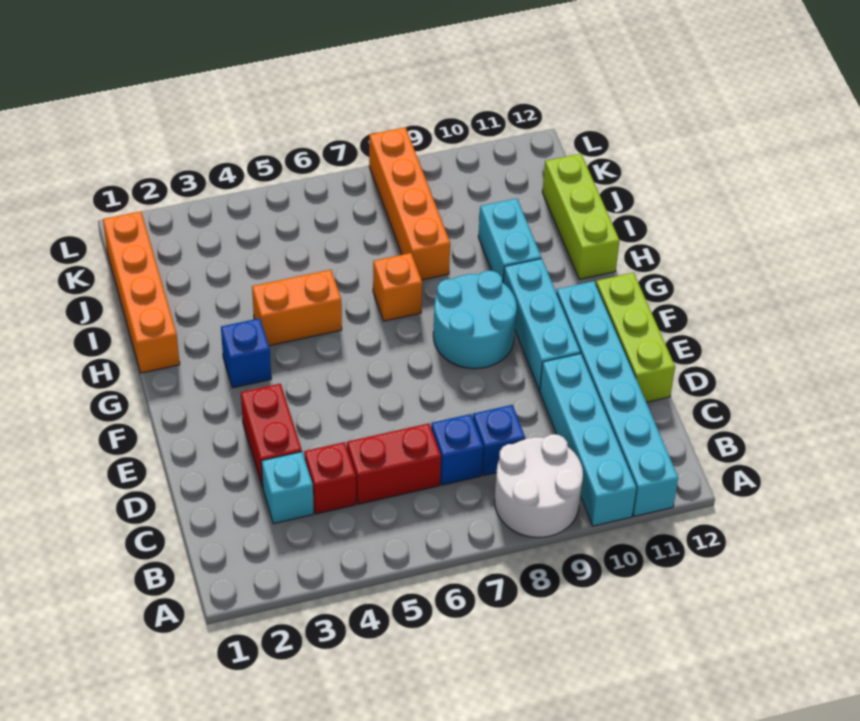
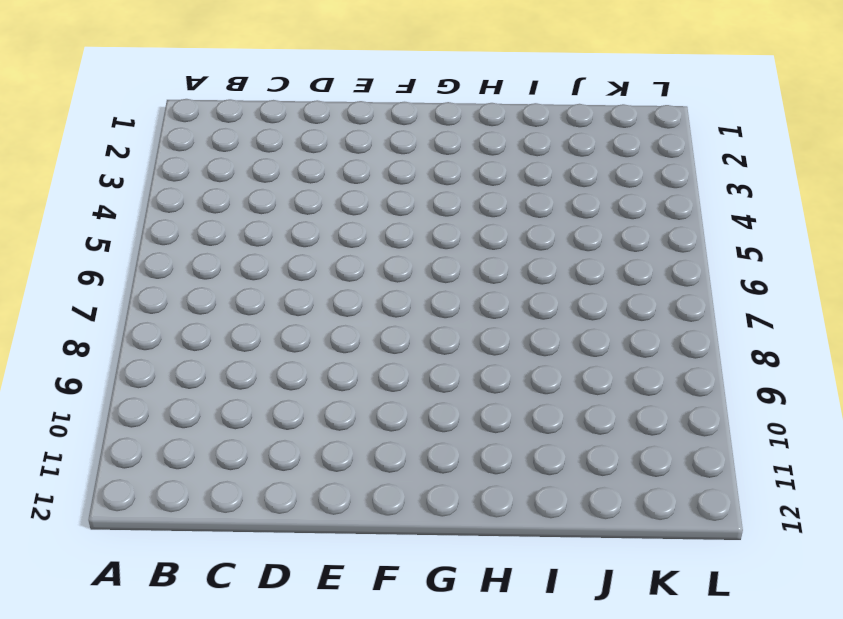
none -> white round brick A8:B9 level 1
none -> cyan brick A10:D10 level 1
none -> cyan brick A11:F11 level 1

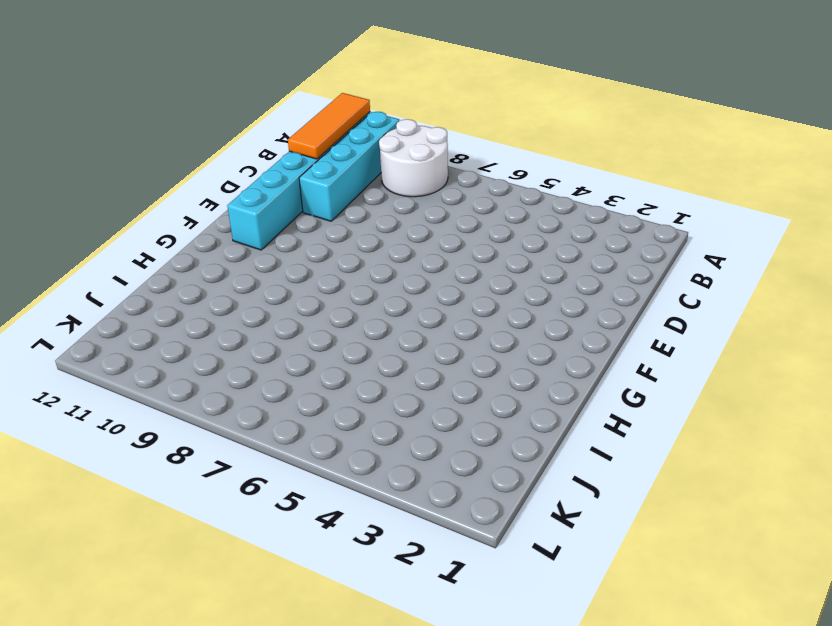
orange tile A11:C11 level 2 -> none
none -> cyan brick C3 level 1
none -> red brick C4 level 1
none -> red brick C5:C6 level 1

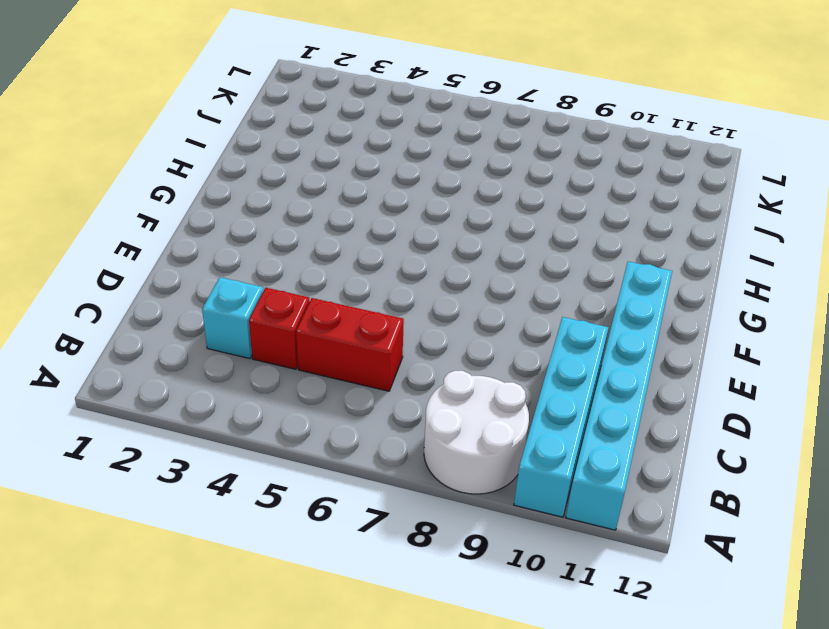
none -> blue brick C7 level 1
none -> blue brick C8 level 1
none -> red brick D3:E3 level 1

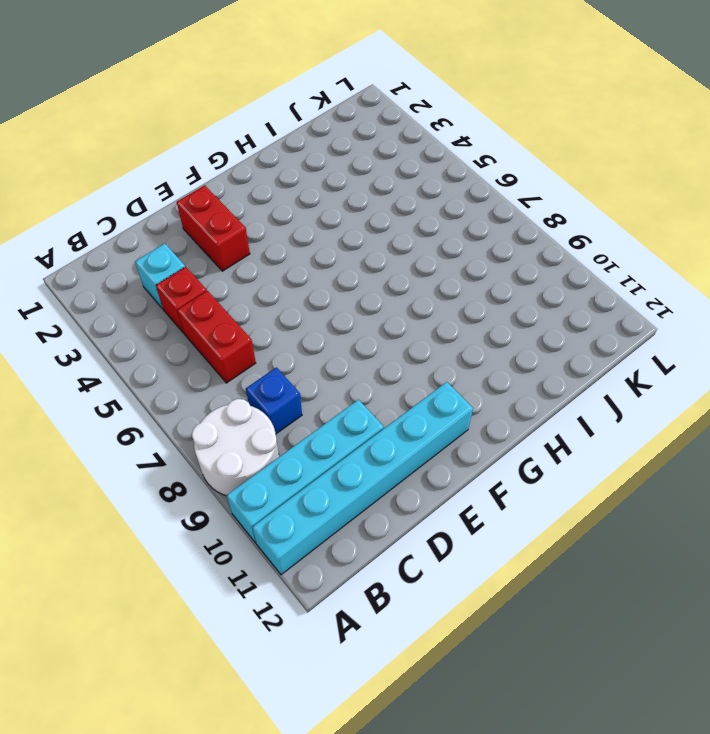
red brick E2:E3 level 1 -> red brick D3:E3 level 1
none -> blue brick C7 level 1
none -> lime brick D12:F12 level 1
none -> cyan brick E10:G10 level 1

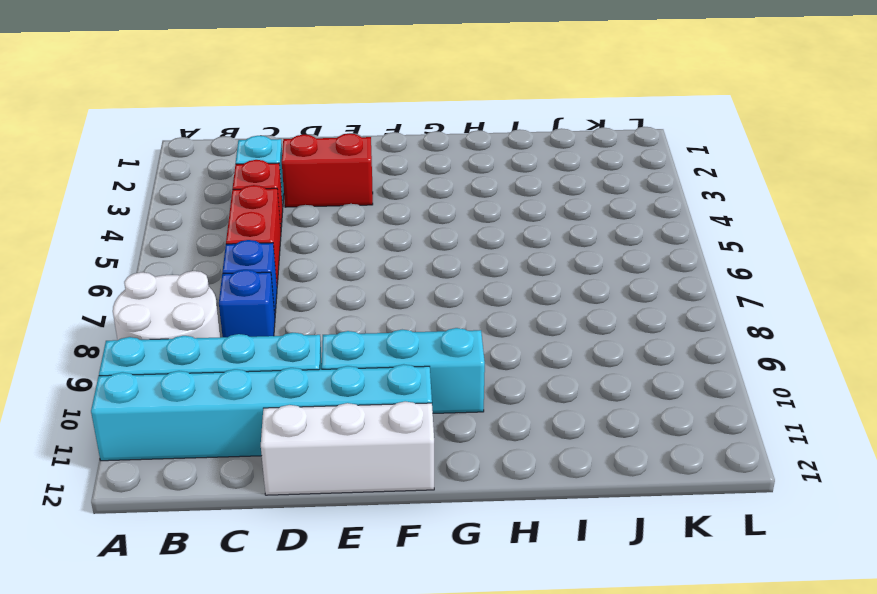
white brick D12:F12 level 1 -> lime brick D12:F12 level 1
none -> cyan round brick F8:G9 level 1
none -> blue brick G3 level 1
none -> orange brick H1:K1 level 1

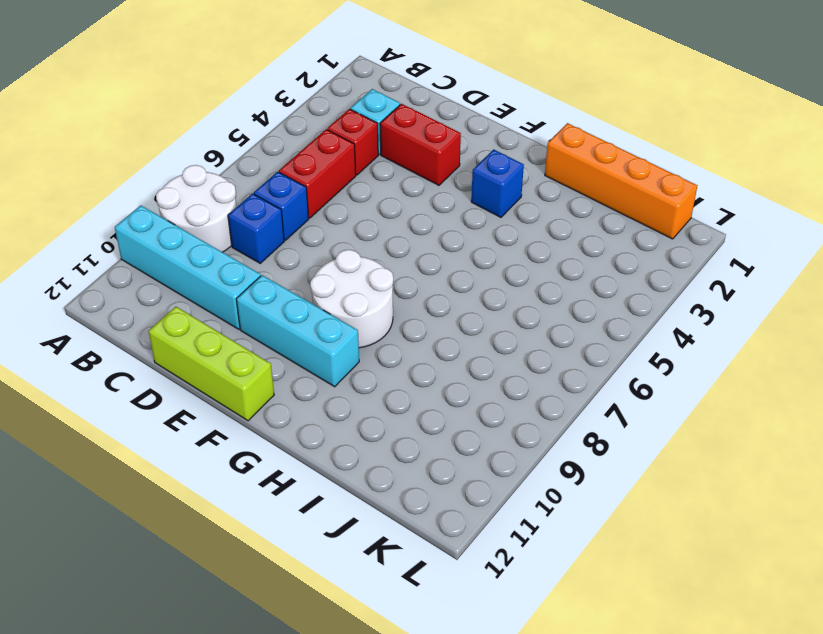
white round brick F8:G9 level 1 -> cyan round brick F8:G9 level 1
none -> cyan brick A11:F11 level 1
none -> orange brick H4:H5 level 1
none -> orange brick H7 level 1

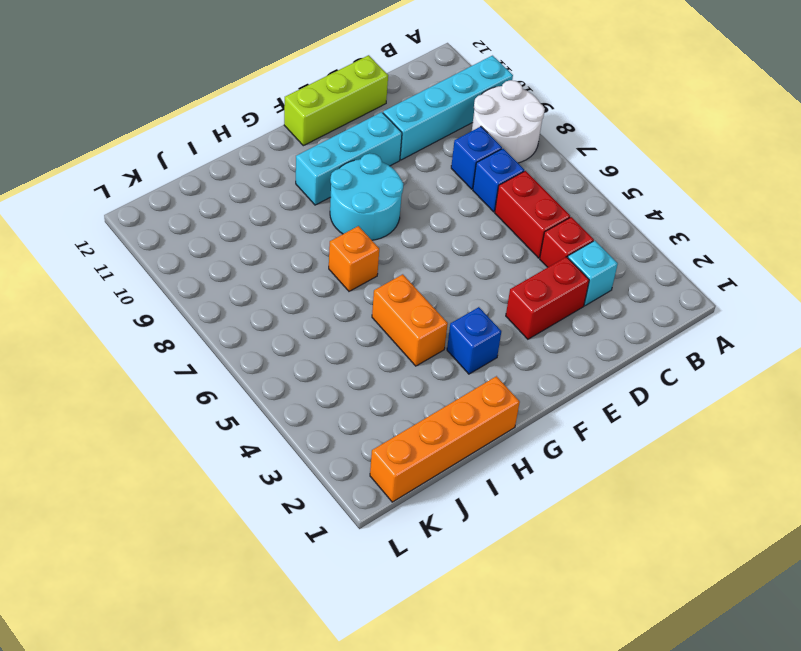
none -> cyan brick A11:F11 level 1
none -> cyan brick H10:I10 level 1
none -> lime brick H12:J12 level 1

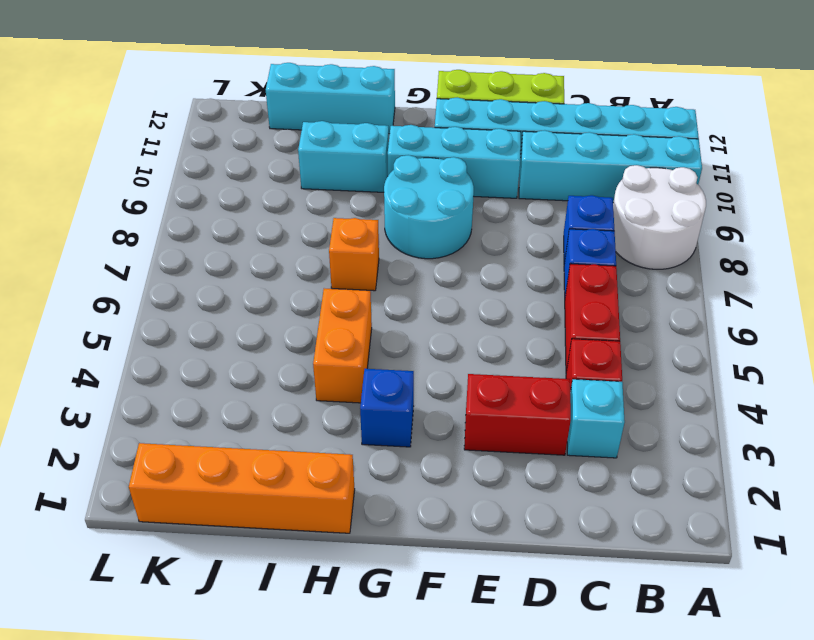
cyan brick H12:J12 level 1 -> lime brick H12:J12 level 1
none -> orange brick I8:L8 level 1

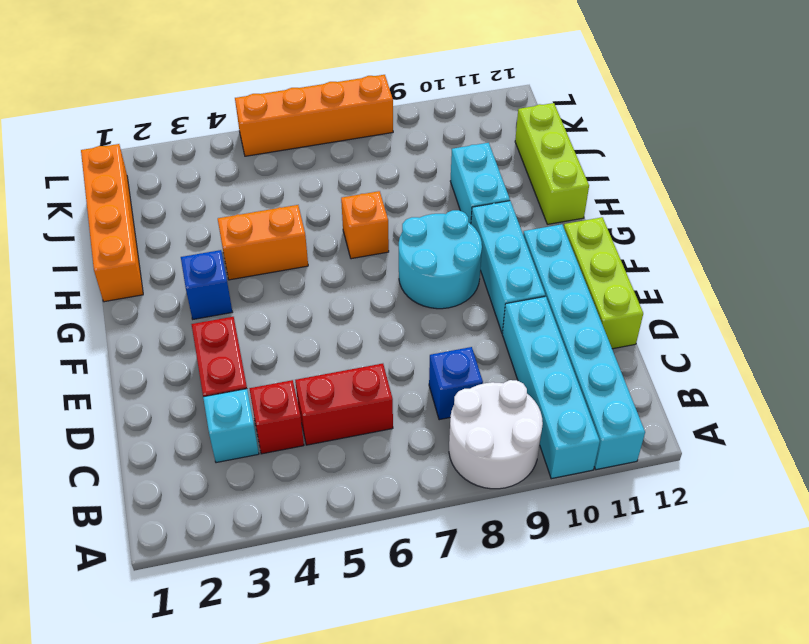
orange brick L5:L8 level 1 -> orange brick I8:L8 level 1
none -> blue brick C7 level 1

